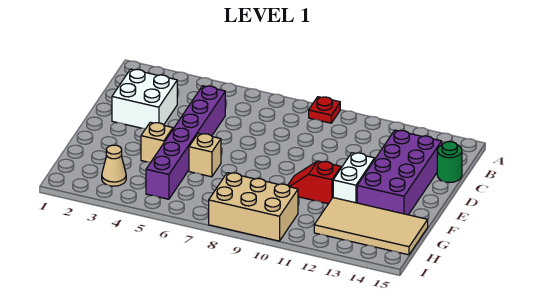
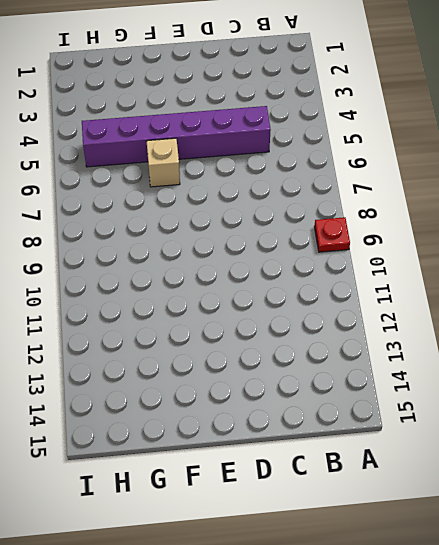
none -> white brick C2:D3 level 1
none -> purple brick C13:F14 level 1
none -> green round brick C15 level 1

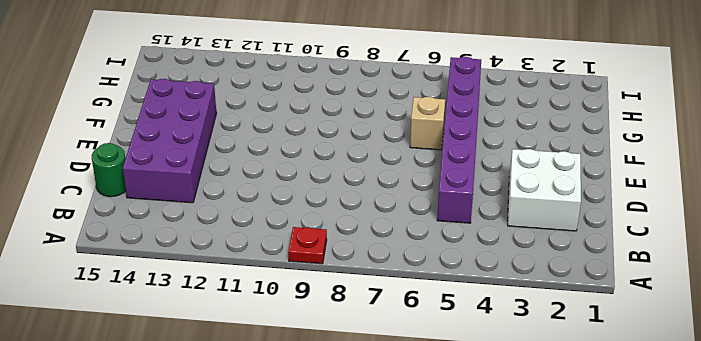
none -> white brick E12:F12 level 1
none -> tan brick F4 level 1
none -> red slope F10:F11 level 1 top 11

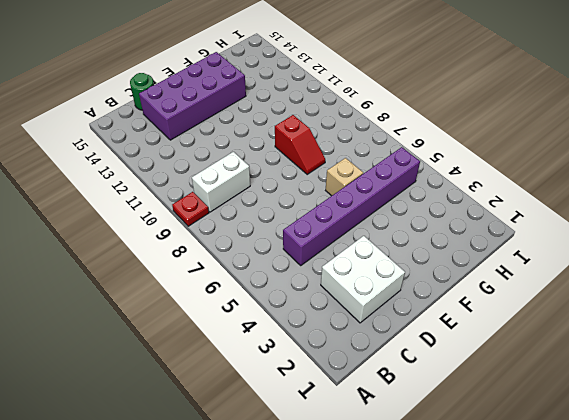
white brick B9:C9 level 1 -> white brick E12:F12 level 1
red slope F8:F9 level 1 top 9 -> red slope F10:F11 level 1 top 11
none -> tan brick F4 level 1
none -> tan tile G12:H15 level 1
none -> tan cone H3 level 1

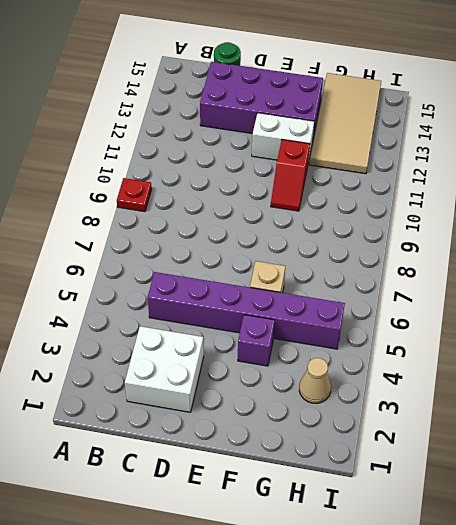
purple brick F4 level 1 -> tan brick F4 level 1
none -> tan brick H8:I10 level 1

